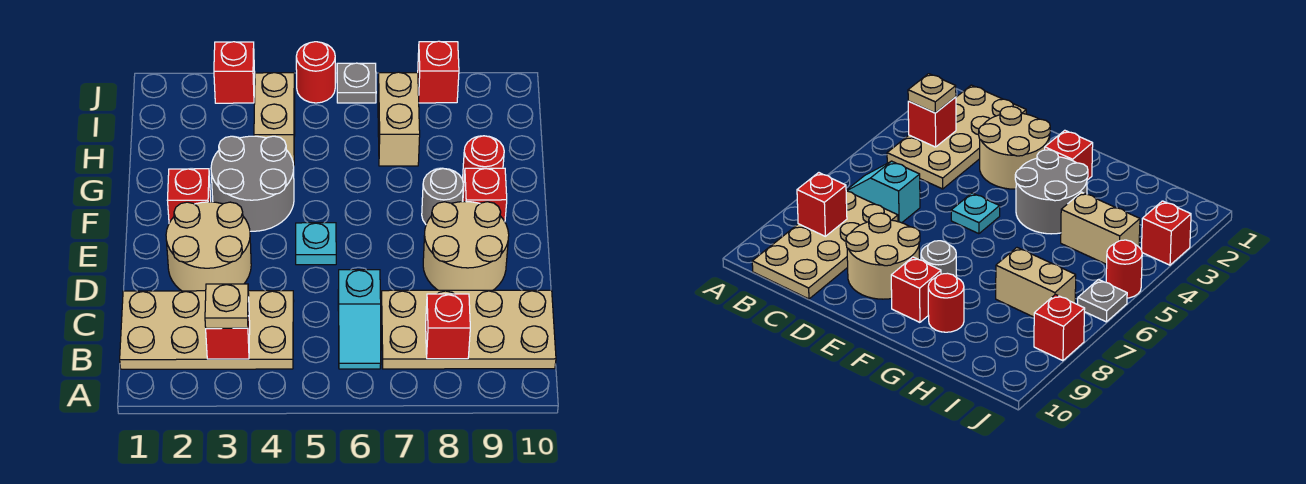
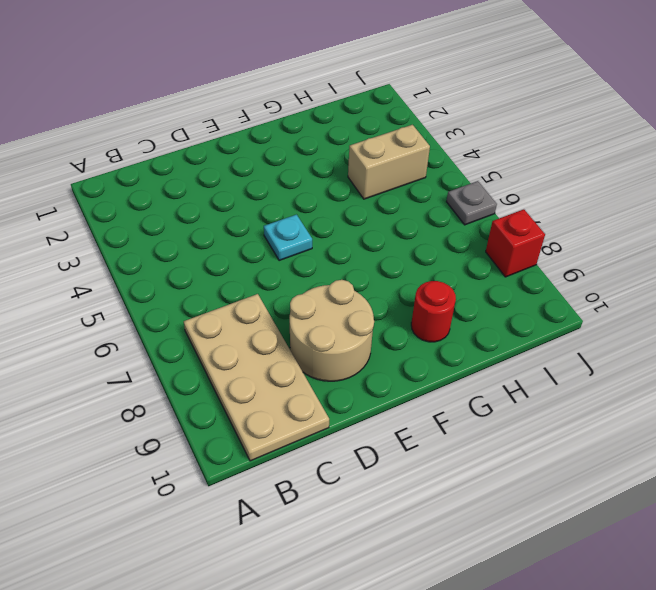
none -> tan plate B1:C4 level 1
none -> cyan slope B6:C6 level 1 top C
none -> tan round brick D2:E3 level 1

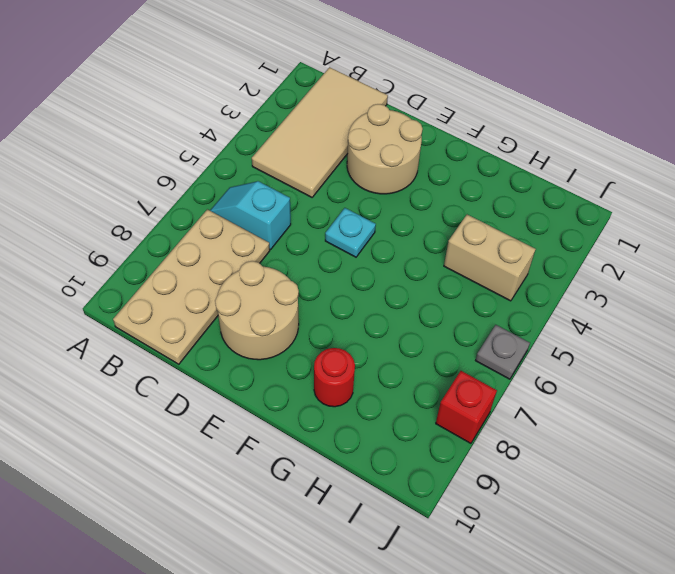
tan tile B1:C4 level 1 -> tan plate B1:C4 level 1
none -> red brick F2 level 1
none -> grey round brick F3:G4 level 1
none -> grey round brick F8 level 1

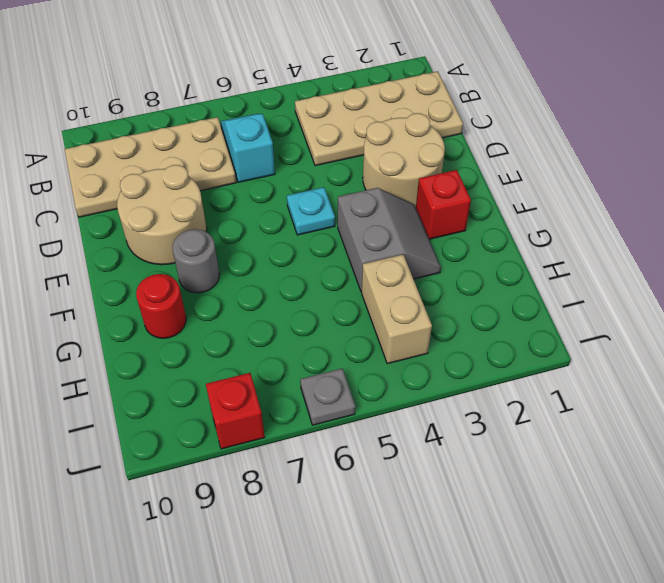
grey slope F3:G4 level 1 top 4 -> grey round brick F3:G4 level 1
none -> red brick F9 level 1
none -> tan brick H7:I7 level 1
none -> red brick J3 level 1

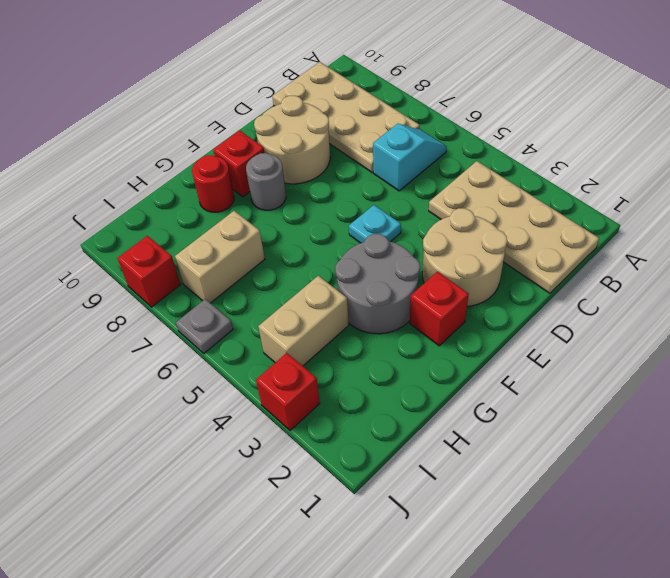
none -> red round brick J5 level 1
none -> red brick B3 level 2
none -> red brick B8 level 2

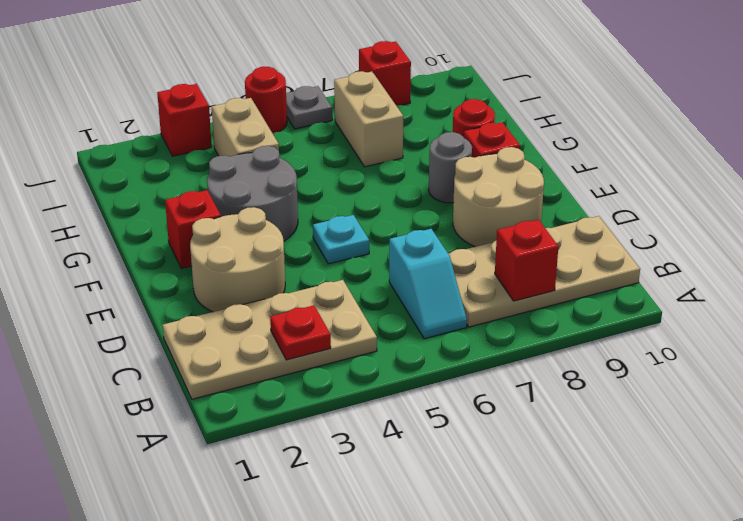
red plate B3 level 2 -> red brick B3 level 2
none -> tan plate B3 level 3

